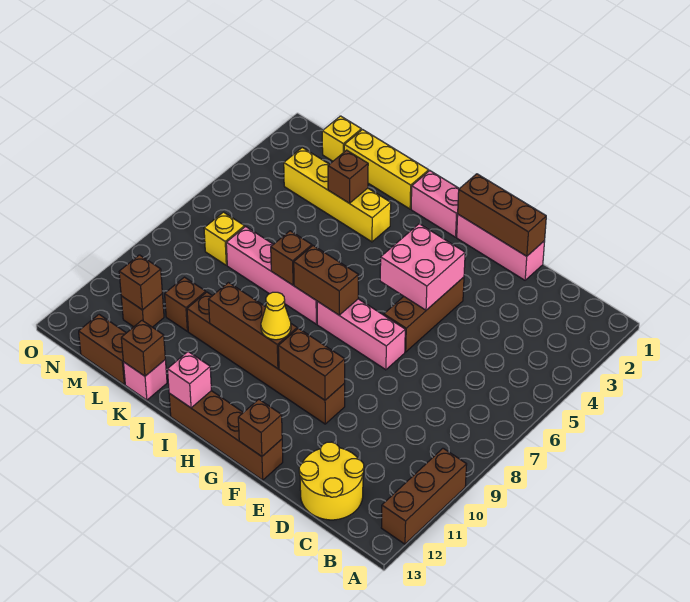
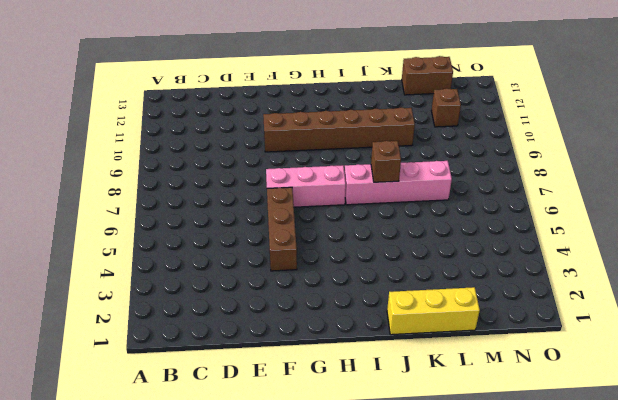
none -> brown brick A10:A12 level 1
none -> yellow round brick C12:D13 level 1
none -> pink brick E1:G1 level 1

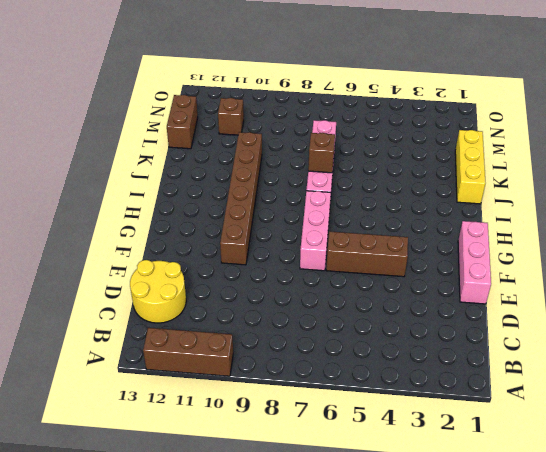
none -> brown brick F13:I13 level 1
none -> pink brick H1:I1 level 1
none -> yellow brick J3:M3 level 1

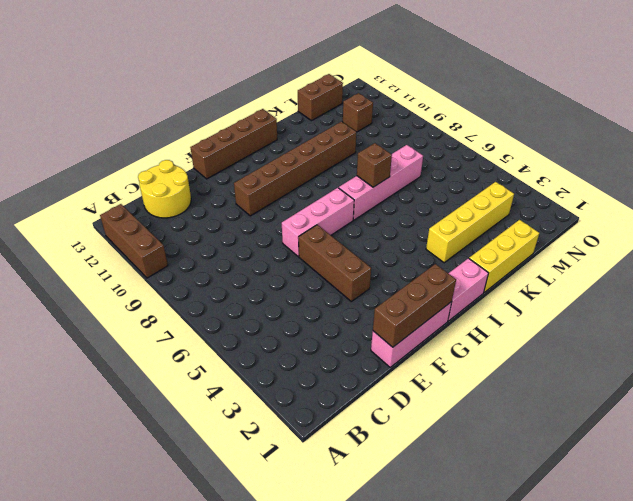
none -> pink brick K13 level 1
none -> brown brick L10 level 1
none -> yellow brick M1 level 1

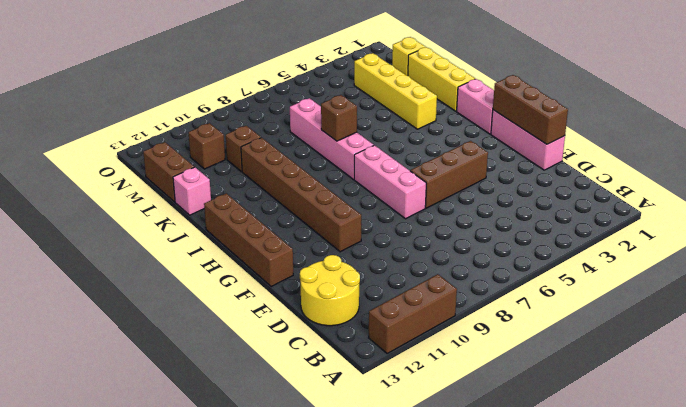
none -> yellow brick M7 level 1
none -> pink brick F4:G5 level 2
none -> brown brick F10:G10 level 2

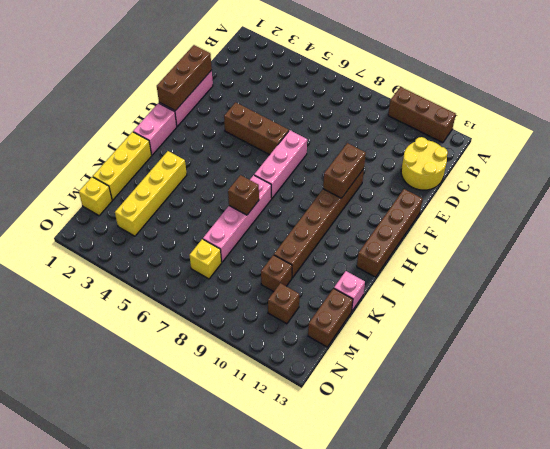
none -> pink brick F4:G5 level 2
none -> brown brick F13 level 2
none -> brown brick H7:I7 level 2

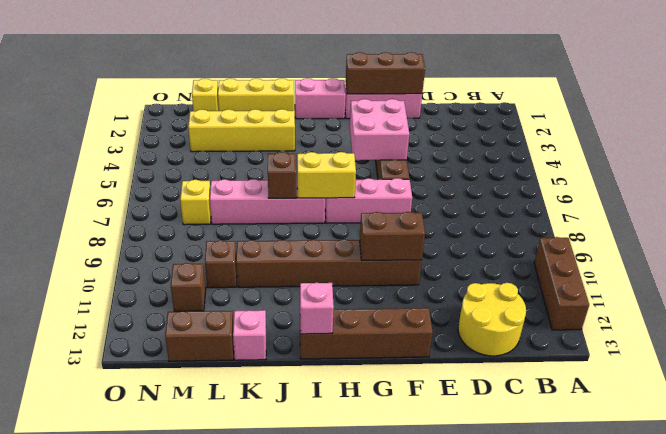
yellow brick H7:I7 level 2 -> brown brick H7:I7 level 2
none -> brown brick F13 level 2
none -> brown brick H10:J10 level 2
none -> brown brick K3 level 2

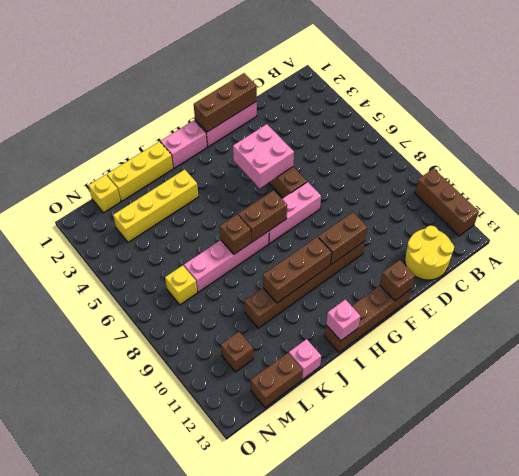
none -> brown brick L10 level 1
none -> brown brick K3 level 2
none -> brown brick K13 level 2

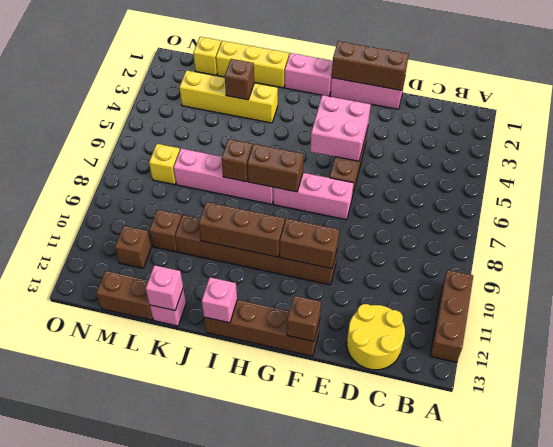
pink brick K13 level 2 -> brown brick K13 level 2
none -> brown brick M11 level 2
none -> yellow cone H10 level 3

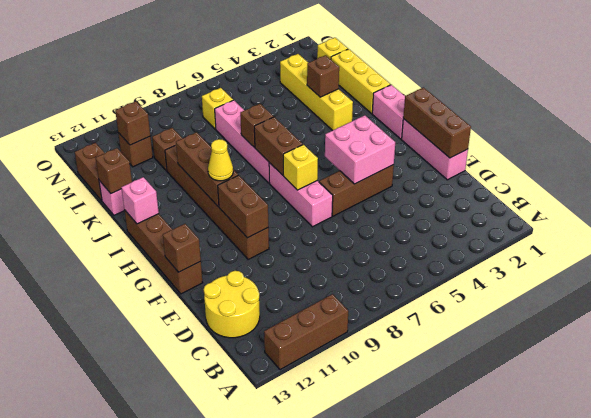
yellow brick G7 level 2 -> none

